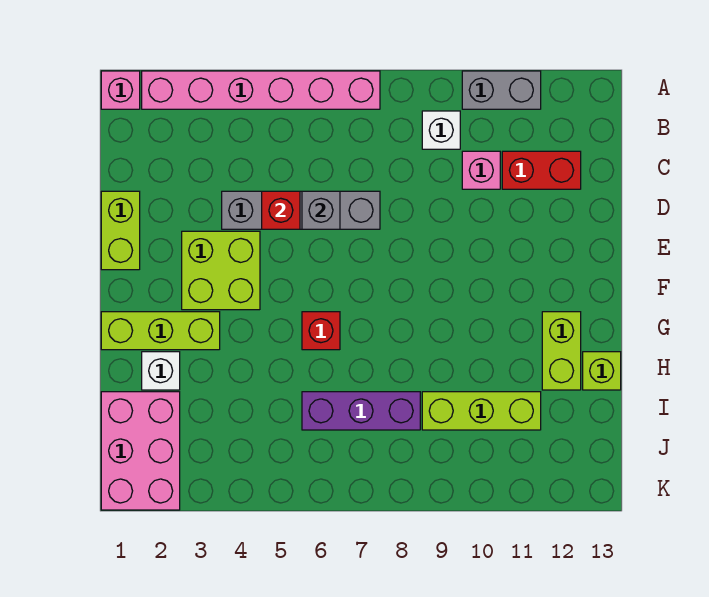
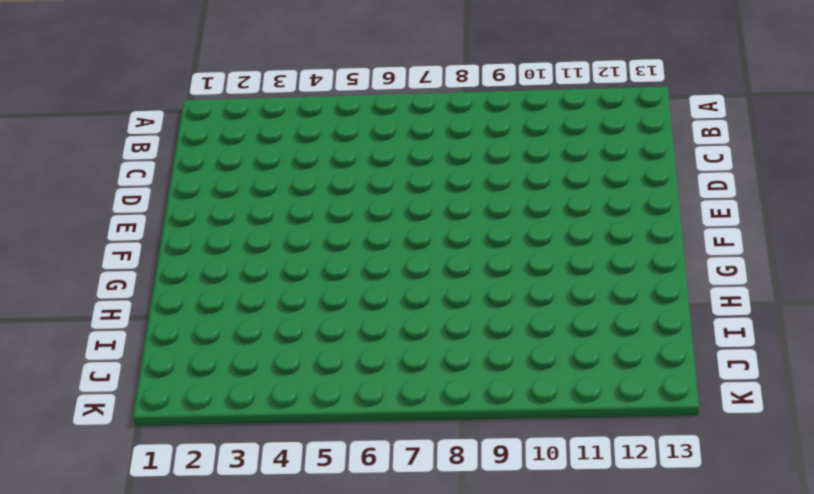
none -> pink brick A1 level 1
none -> pink brick A2:A7 level 1
none -> grey brick A10:A11 level 1

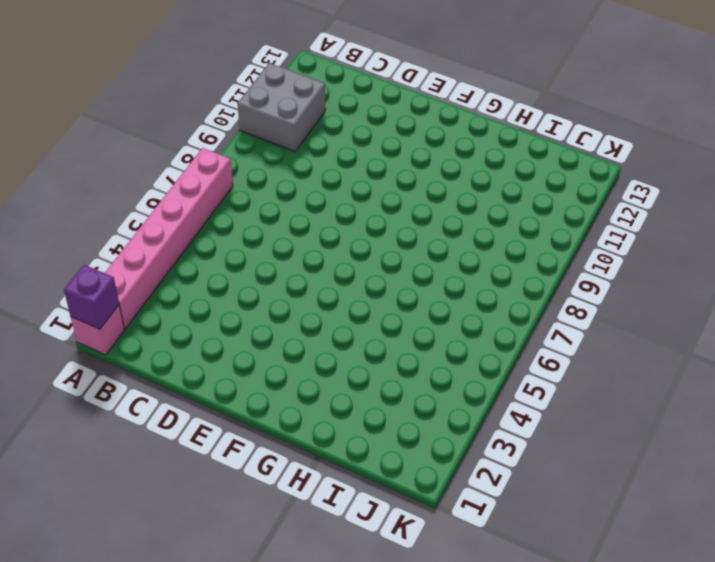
purple brick A1 level 2 -> none
grey brick A10:B11 level 1 -> grey brick A10:A11 level 1
none -> white brick B9 level 1
none -> pink brick C10 level 1
none -> red brick C11:C12 level 1

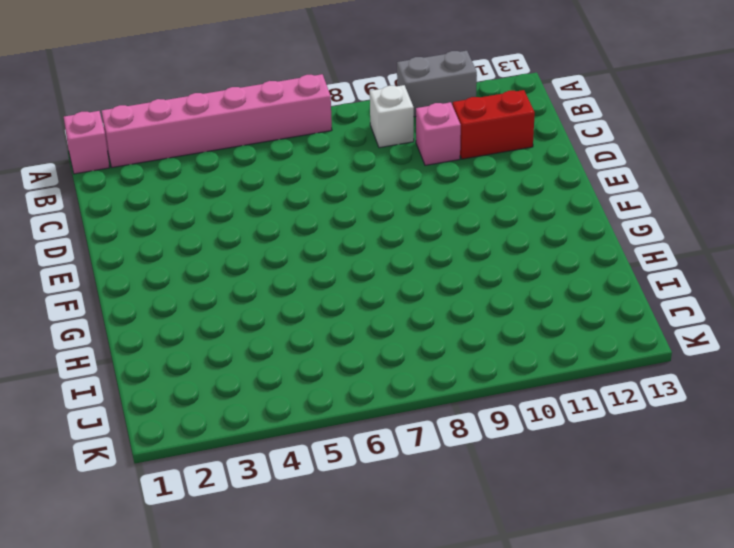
none -> lime brick D1:E1 level 1
none -> grey brick D4:D7 level 1
none -> lime brick E3:F4 level 1

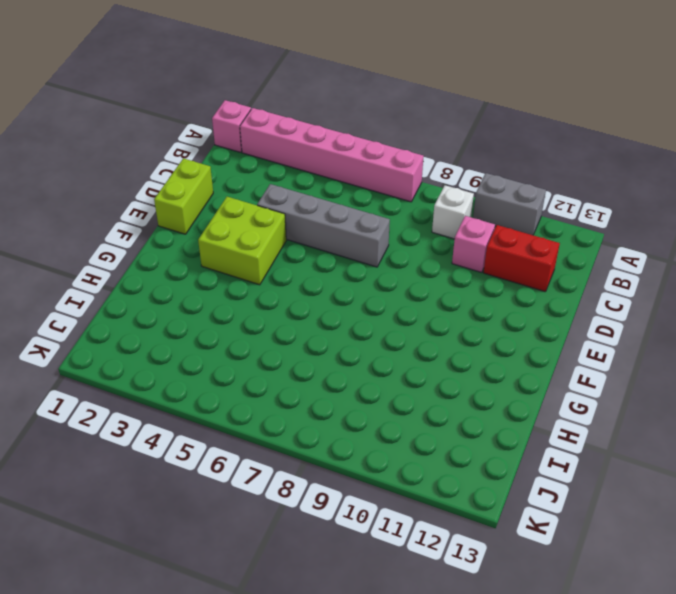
none -> lime brick G1:G3 level 1
none -> red brick G6 level 1
none -> lime brick G12:H12 level 1

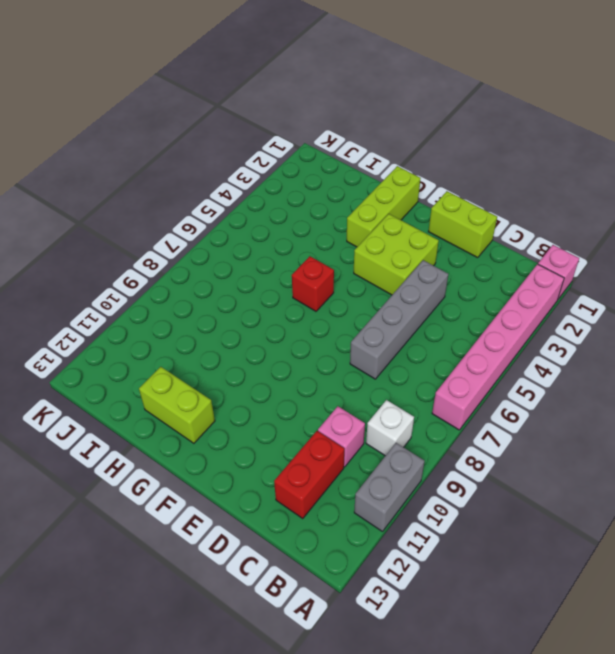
none -> white brick H2 level 1
none -> lime brick H13 level 1
none -> pink brick I1:K2 level 1

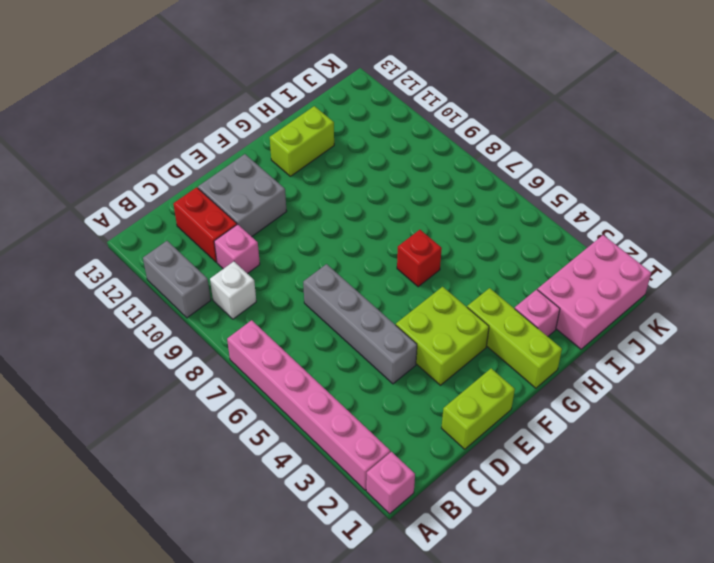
grey brick D11:E12 level 1 -> none
pink brick H2 level 1 -> white brick H2 level 1
none -> lime brick H13 level 1
none -> purple brick I6:I8 level 1
none -> lime brick I9:I11 level 1

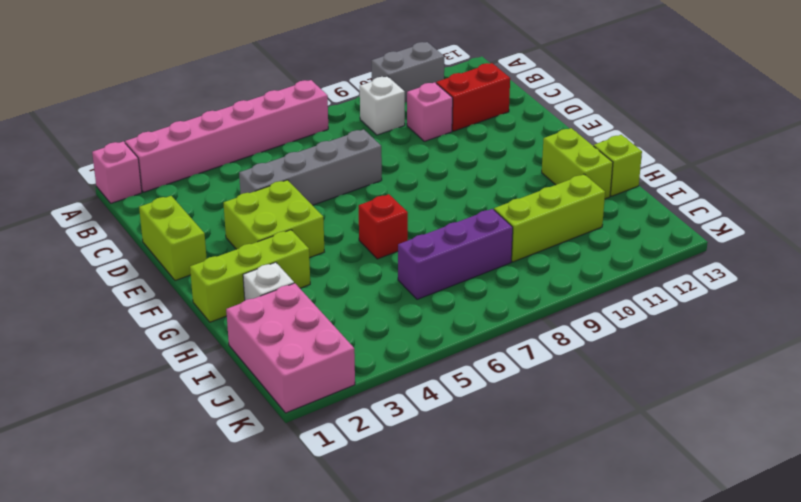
none -> red brick D5 level 2
none -> grey brick D6 level 2

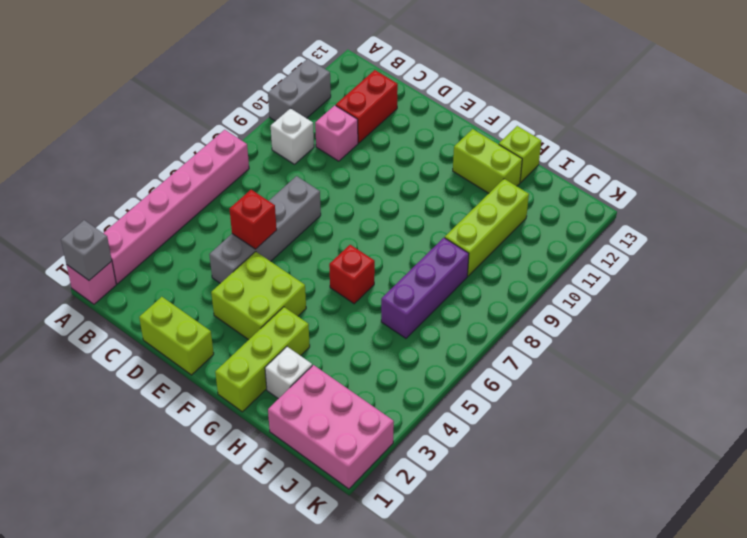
grey brick A1 level 2 -> grey brick D6 level 2

